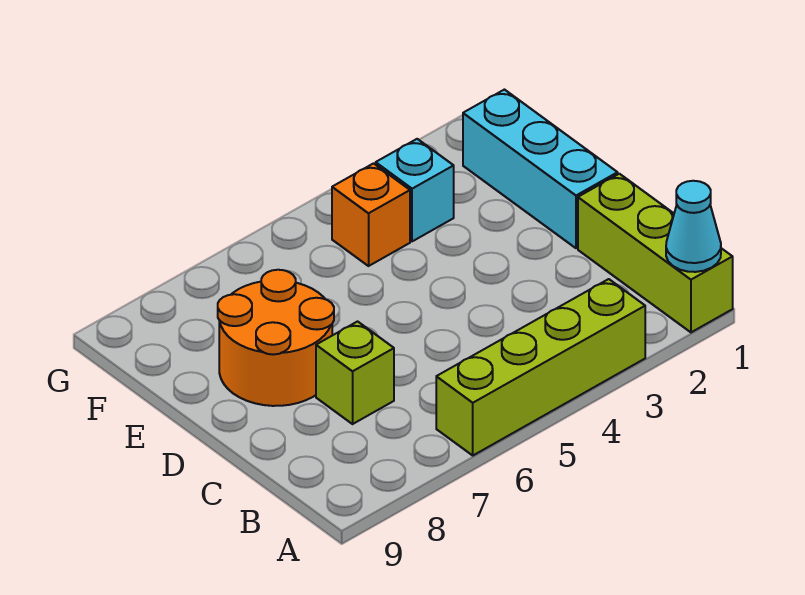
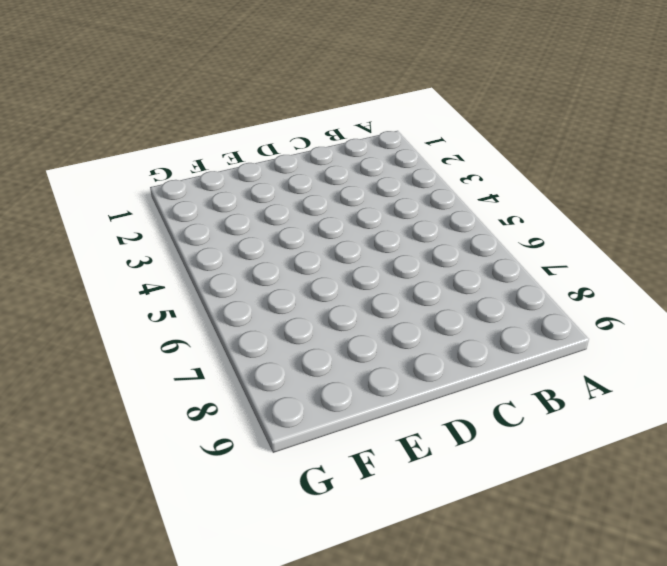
none -> lime brick A1:C1 level 1
none -> lime brick A3:A6 level 1

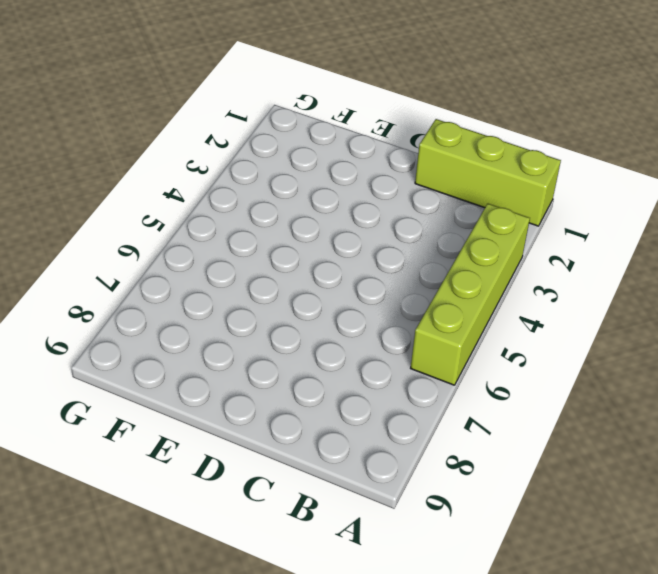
none -> lime brick C7 level 1
none -> cyan brick D1:F1 level 1

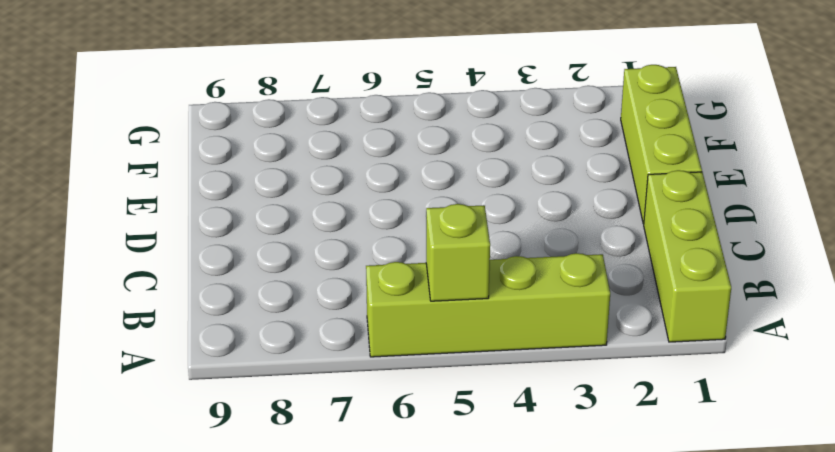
lime brick A5 level 2 -> lime brick C7 level 1
lime brick D1:F1 level 1 -> cyan brick D1:F1 level 1
none -> orange round brick D7:E8 level 1
none -> cyan brick F3 level 1

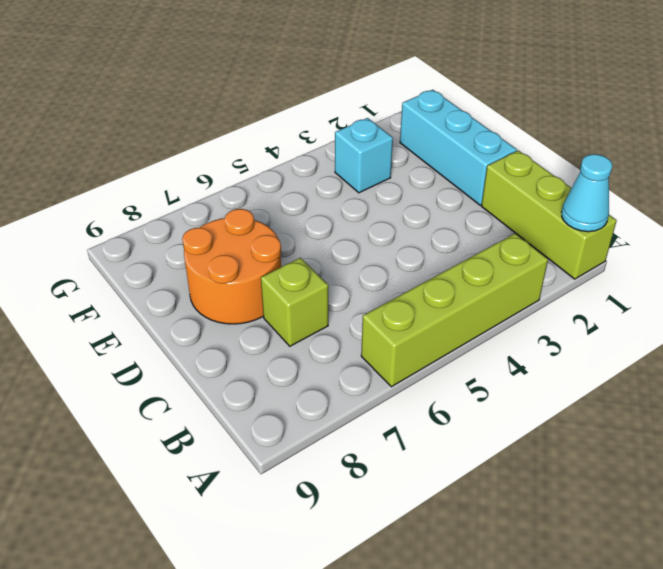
none -> orange brick F4 level 1

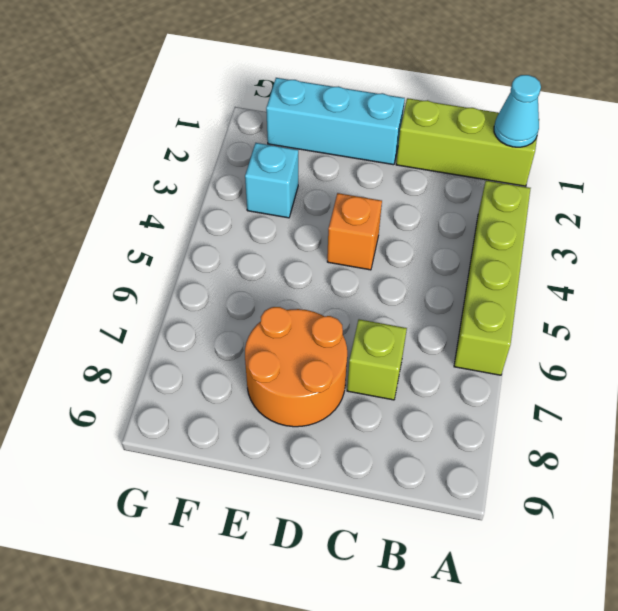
orange brick D4 level 1 -> orange brick F4 level 1

